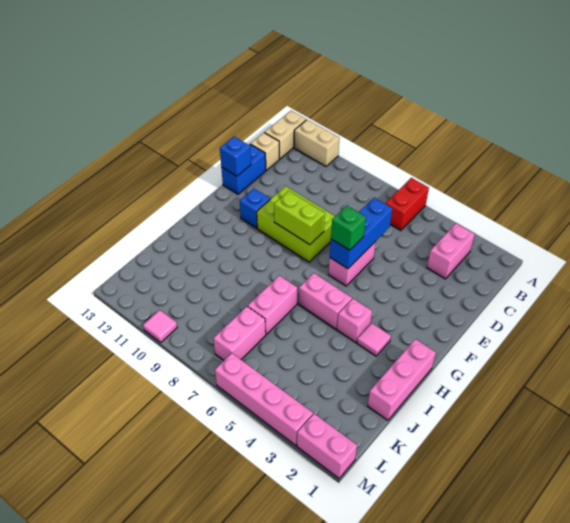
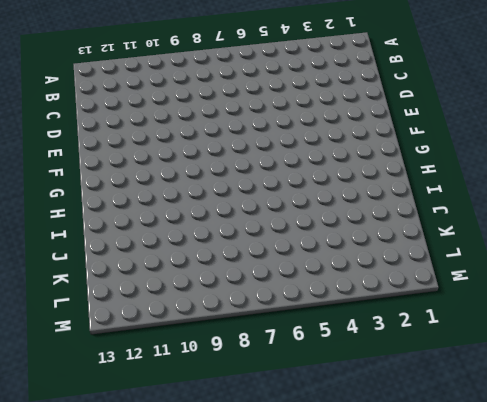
none -> red brick A6:B6 level 1
none -> tan brick A11:A12 level 1
none -> tan brick A13:B13 level 1

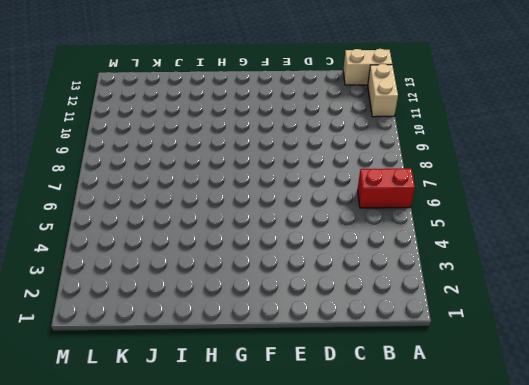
none -> pink brick B3:C3 level 1
none -> tan brick C13 level 1
none -> blue brick D13:E13 level 1

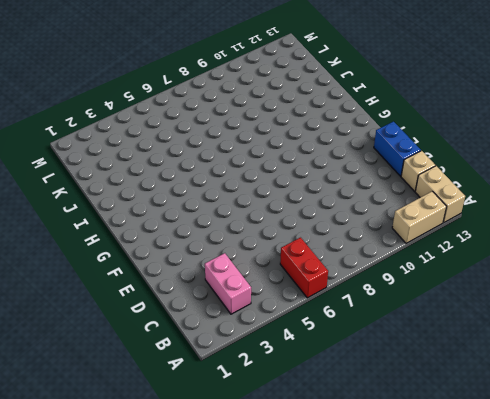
none -> pink brick E6:F6 level 1
none -> lime brick E8:F10 level 1
none -> blue brick F11 level 1

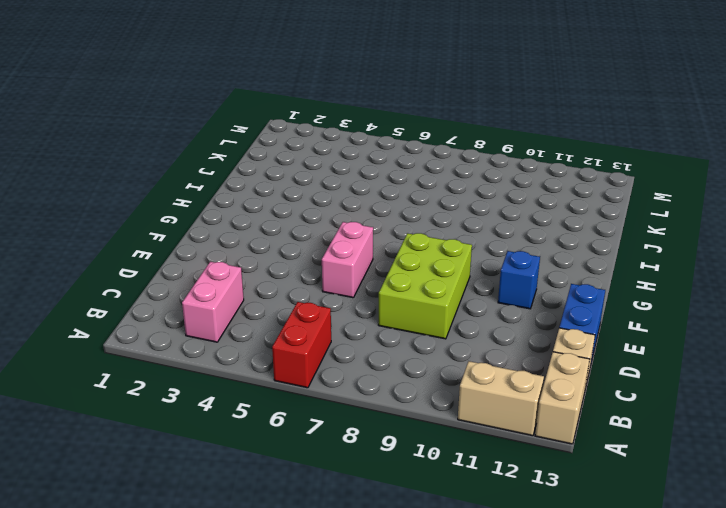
lime brick D8:F9 level 1 -> lime brick E8:F10 level 1
none -> pink brick H1:J1 level 1
none -> pink tile H3 level 1
none -> pink brick H4 level 1

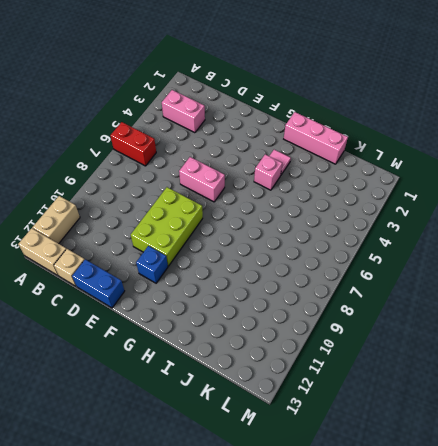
none -> pink brick H5:H6 level 1
none -> pink brick I7:J7 level 1
none -> pink brick K7:L7 level 1

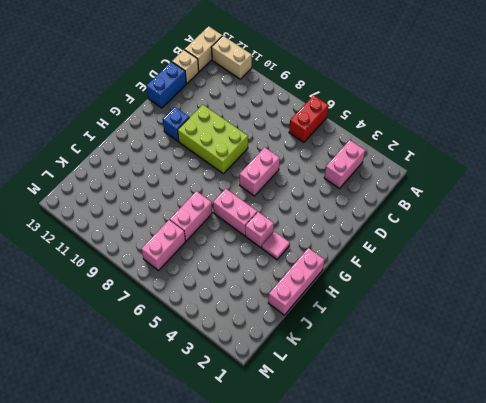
none -> pink brick M1:M2 level 1
none -> pink brick M3:M6 level 1
none -> pink tile M10 level 1

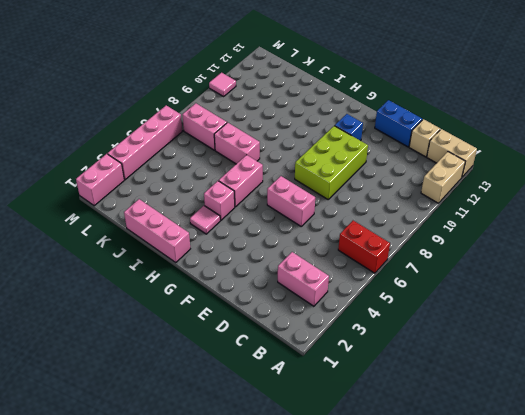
none -> blue brick D6:F6 level 2
none -> blue brick E13 level 2
none -> lime brick F8:F9 level 2

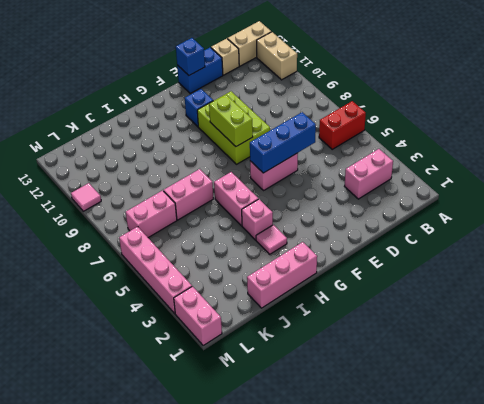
none -> green brick F6 level 3

